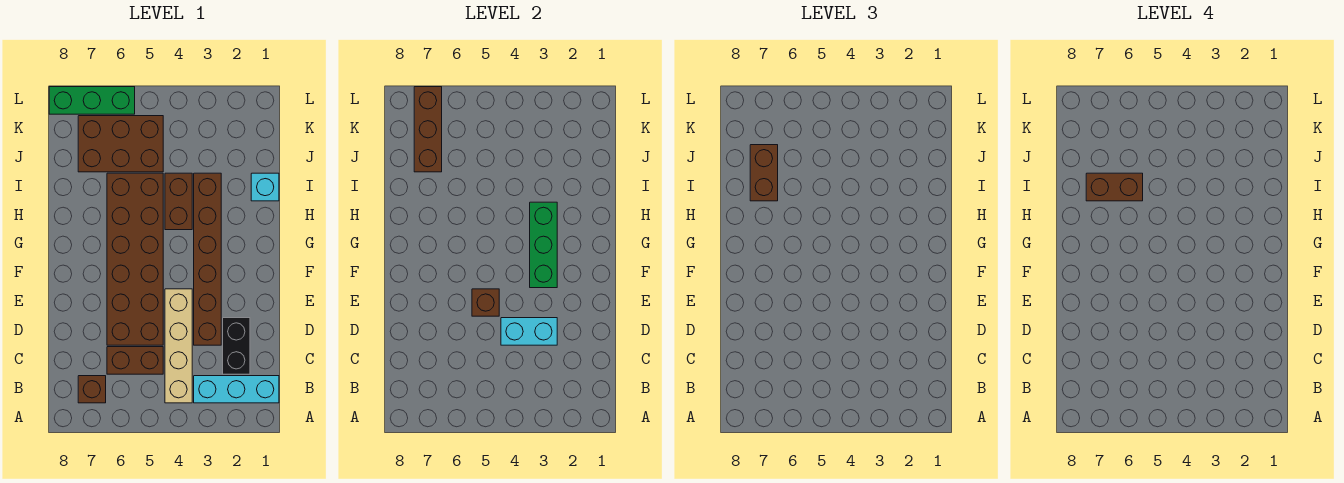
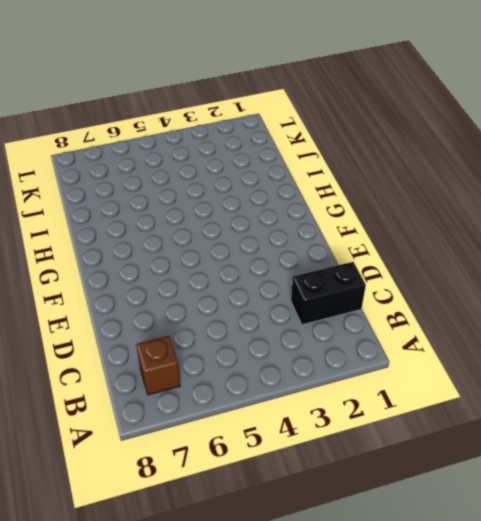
black brick C1:C2 level 1 -> black brick C2:D2 level 1
none -> cyan brick B1:B3 level 1
none -> tan brick B4:E4 level 1
none -> brown brick C5:C6 level 1

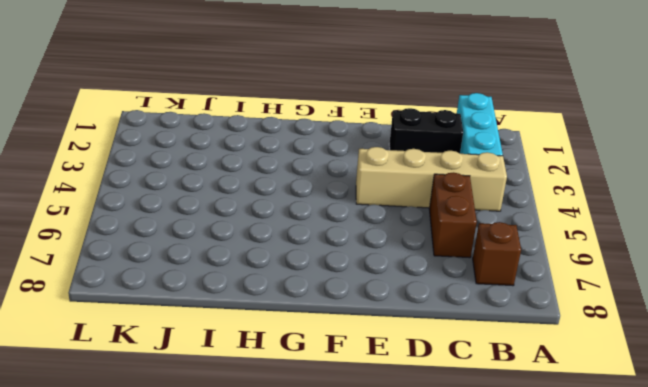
none -> brown brick D3:I3 level 1
none -> brown brick D5:I6 level 1
none -> brown brick H4:I4 level 1

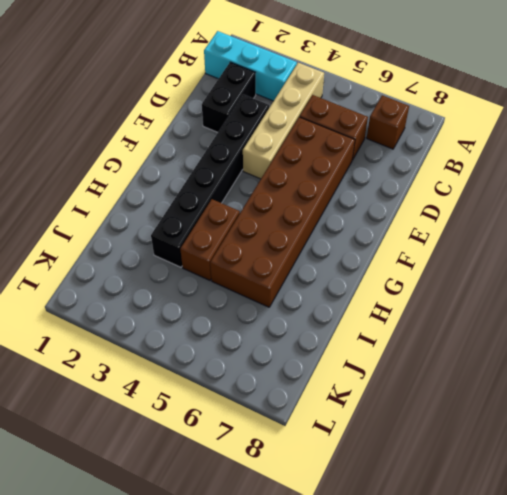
black brick D3:I3 level 1 -> brown brick D3:I3 level 1
none -> cyan brick I1 level 1
none -> brown brick J5:K7 level 1
none -> green brick L6:L8 level 1

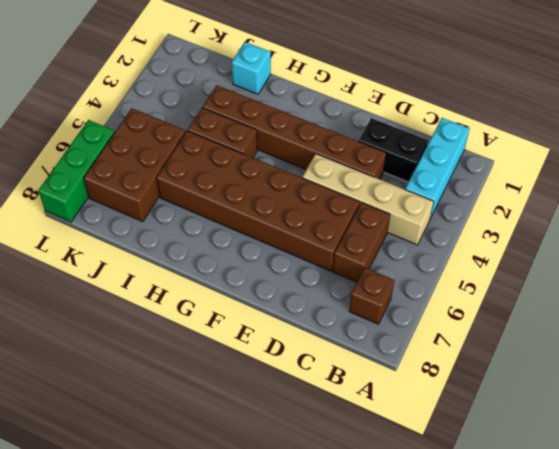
none -> cyan brick D3:D4 level 2
none -> brown brick E5 level 2
none -> green brick F3:H3 level 2

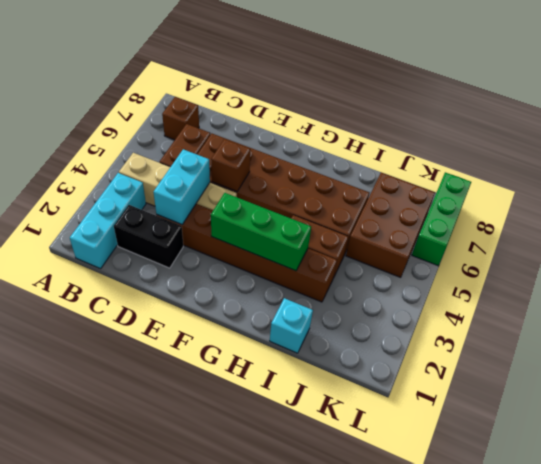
none -> brown brick J7:L7 level 2
none -> brown brick I7:J7 level 3
none -> brown brick I6:I7 level 4

